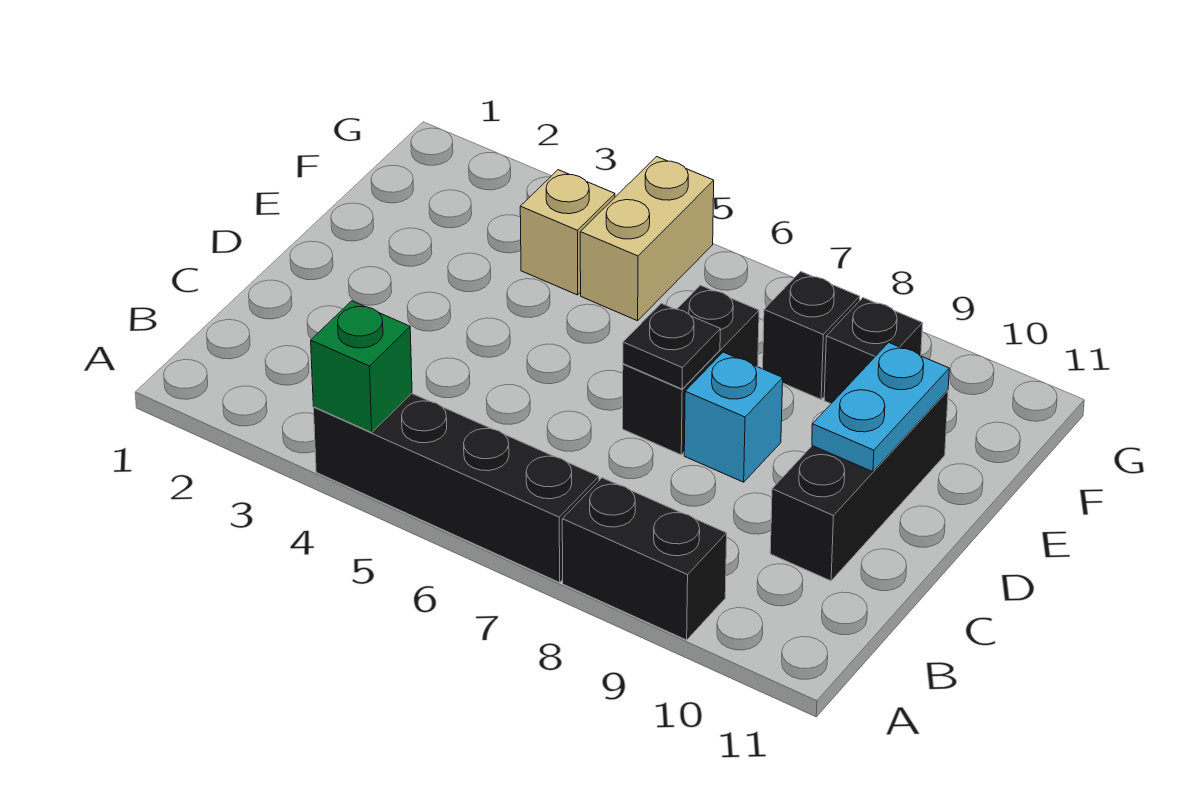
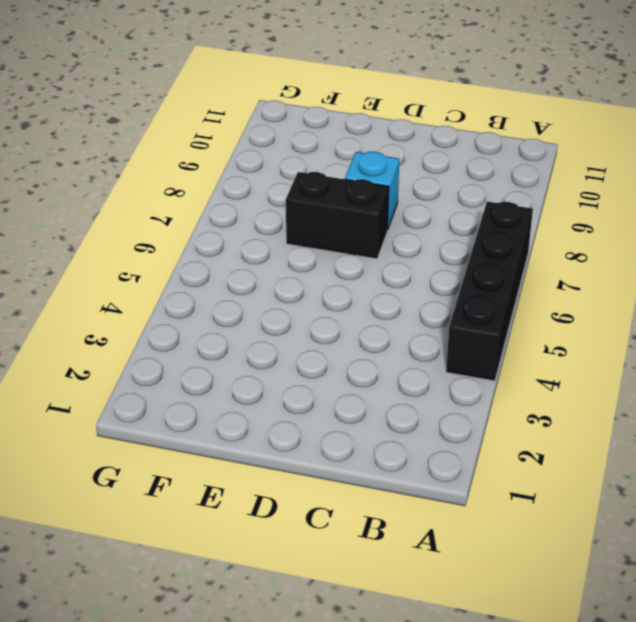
none -> black brick A8:A9 level 1
none -> black brick C10:E10 level 1
none -> tan brick F4 level 1

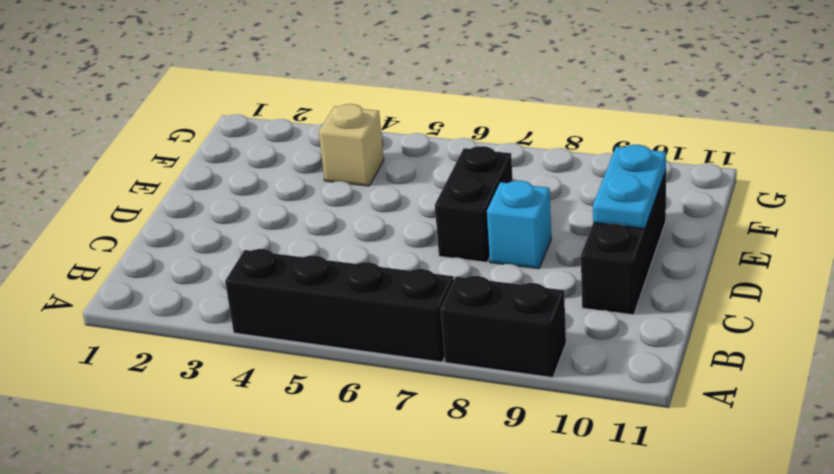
none -> tan brick F5:G5 level 1
none -> black brick F8 level 1
none -> black brick F9 level 1

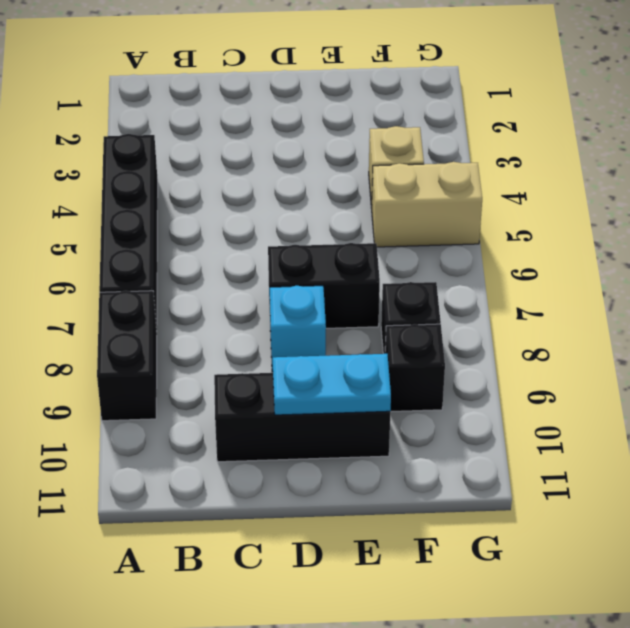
none -> green brick A4 level 2
none -> black plate D7 level 2

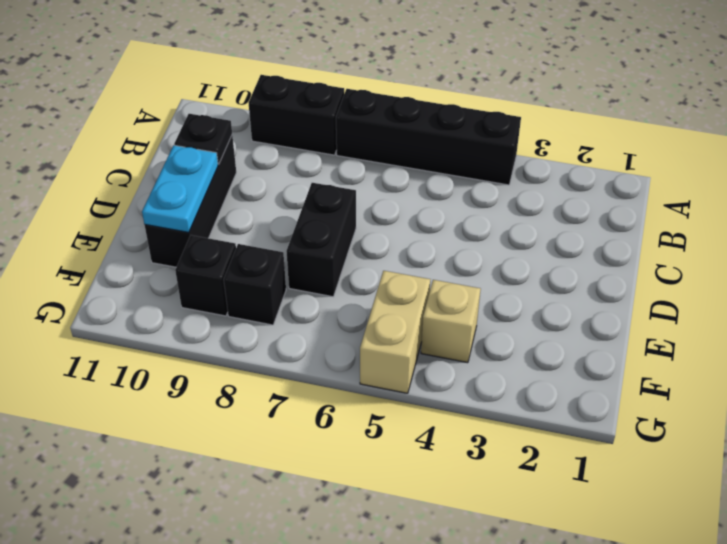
black plate C10 level 2 -> black plate D7 level 2
none -> cyan brick D8 level 1
none -> green brick A4 level 2

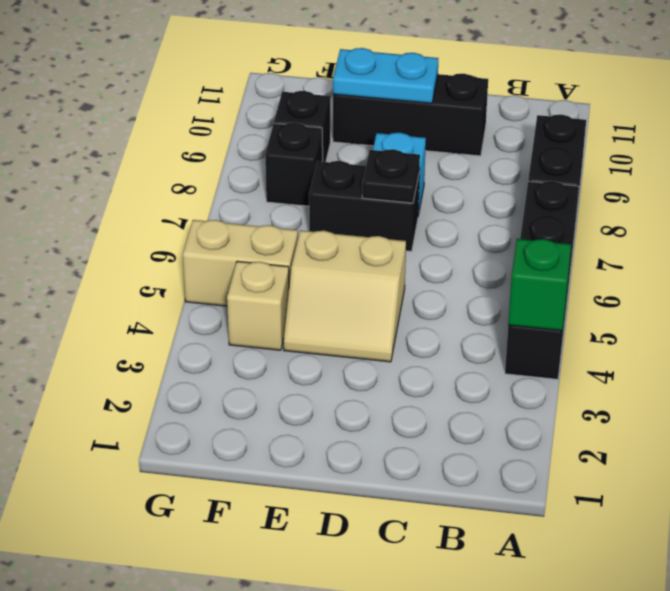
tan slope D4:E5 level 1 top 5 -> none

